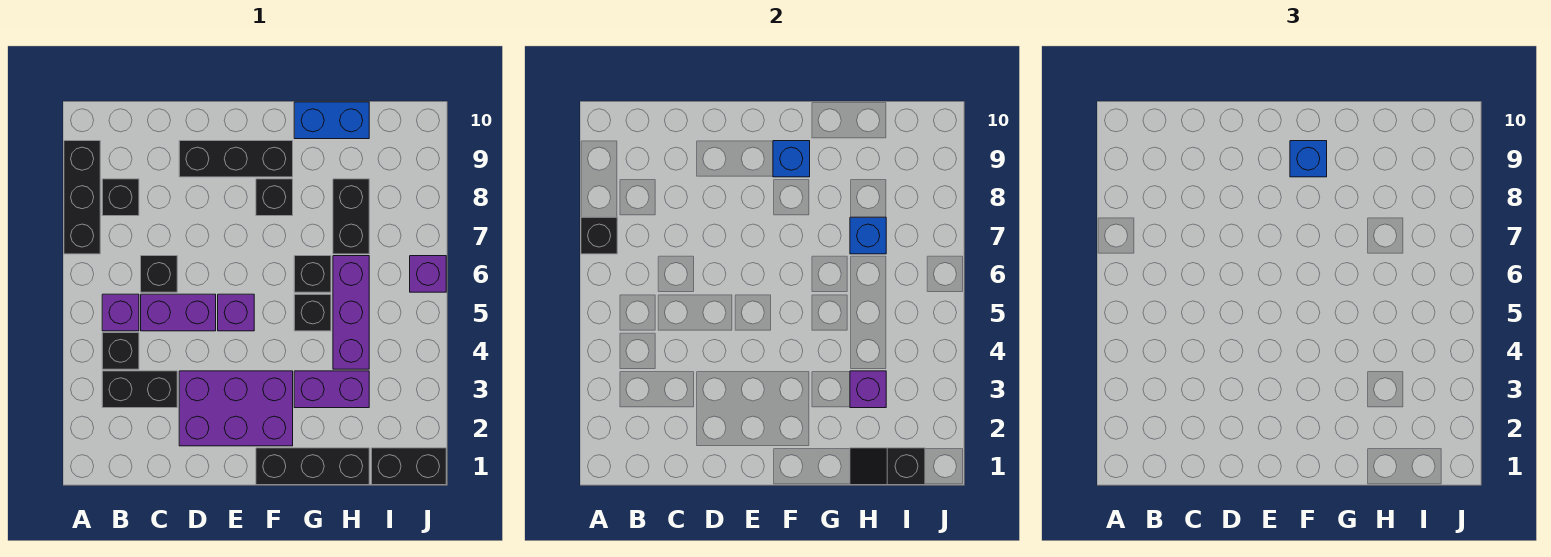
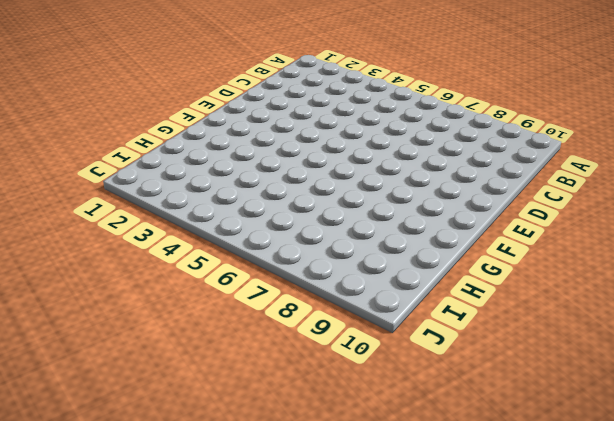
none -> black brick A7:A9 level 1
none -> black brick B3:C3 level 1
none -> black brick B4 level 1

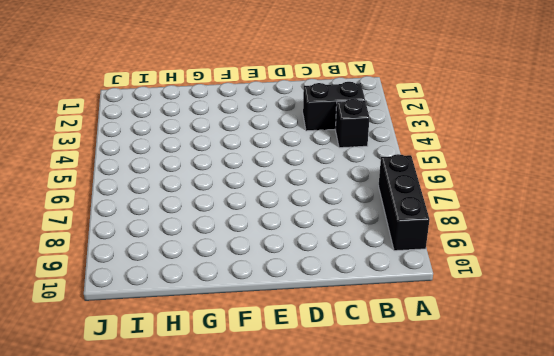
none -> purple brick B5 level 1
none -> black brick B8 level 1
none -> purple brick C5:D5 level 1

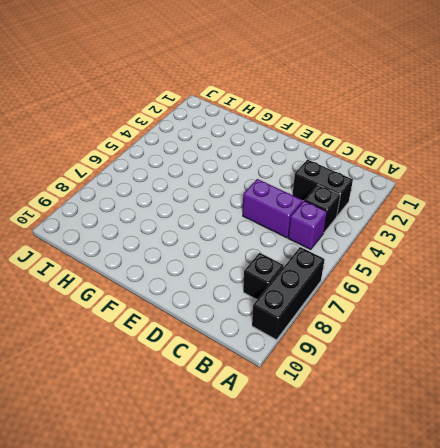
none -> black brick C6 level 1
none -> purple brick D2:F3 level 1
none -> black brick D9:F9 level 1

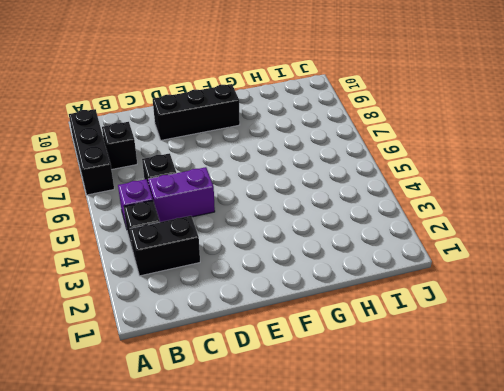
none -> purple brick D2:F3 level 1
none -> purple brick E5 level 1
none -> black brick F1:H1 level 1

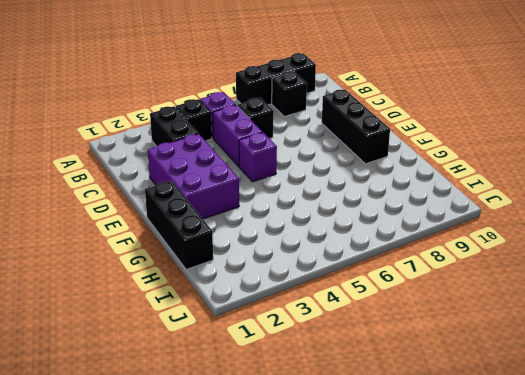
none -> black brick F8 level 1
none -> purple brick G3:H3 level 1
none -> black brick G5 level 1

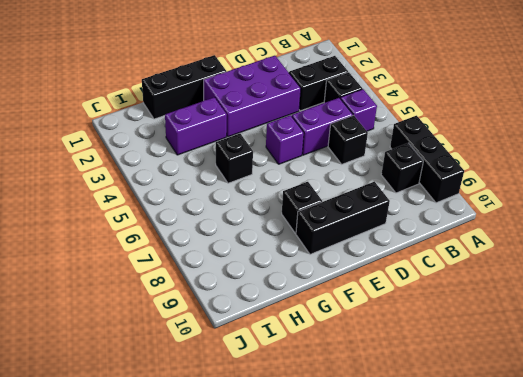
none -> black brick G6 level 1
none -> blue brick G10:H10 level 1
none -> purple brick H4:H6 level 1

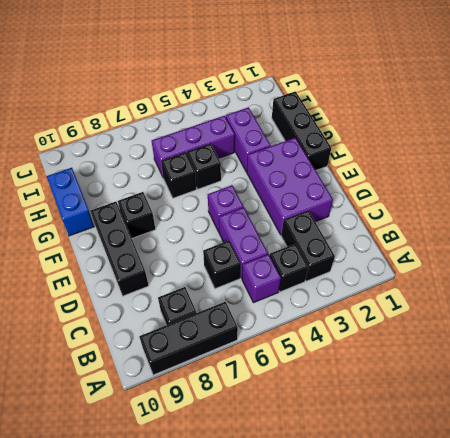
none -> black brick H7:H8 level 1
none -> black brick I1:J1 level 1
none -> purple brick J6 level 1

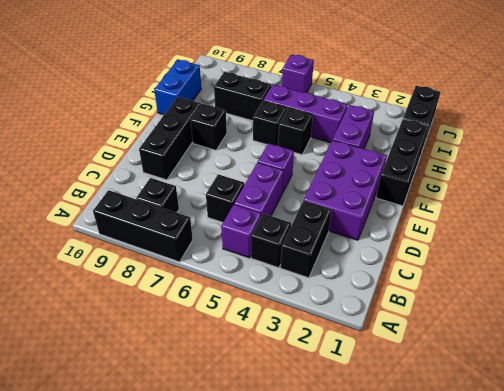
none -> black brick A7 level 2
none -> blue brick F9 level 2
none -> black slope H1:I1 level 2 top I

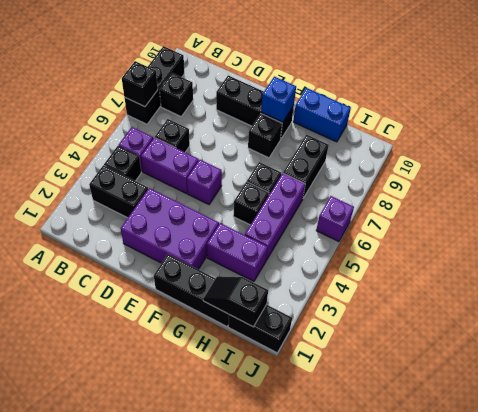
none -> purple brick H3 level 2
none -> blue brick H7 level 2
none -> blue brick F9 level 3

